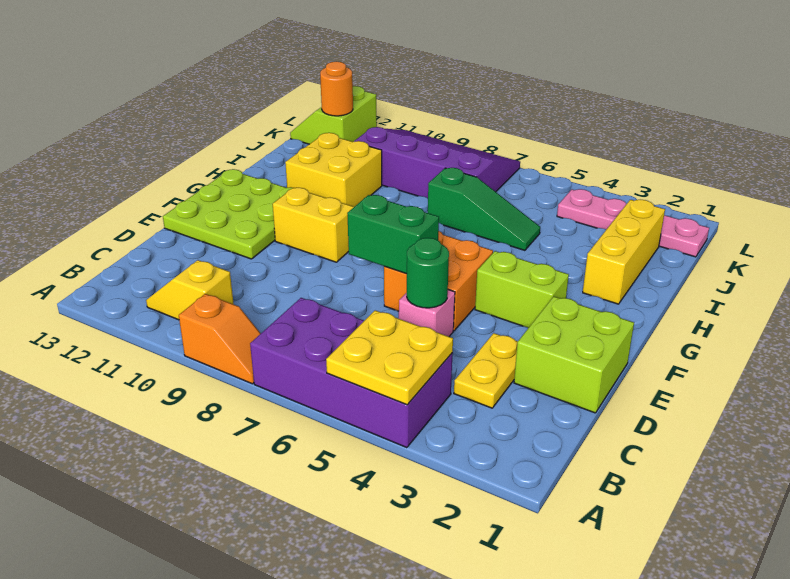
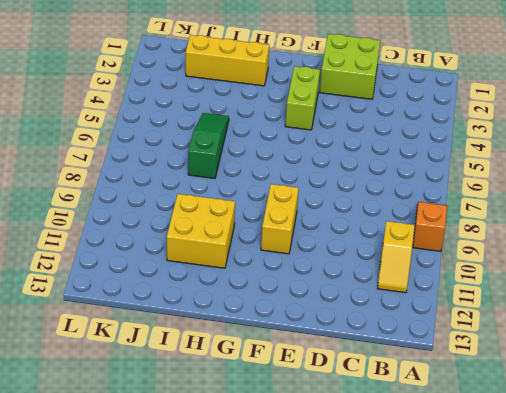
none -> purple brick A4:B7 level 1
none -> yellow plate C3:D3 level 1
none -> pink brick D5 level 1

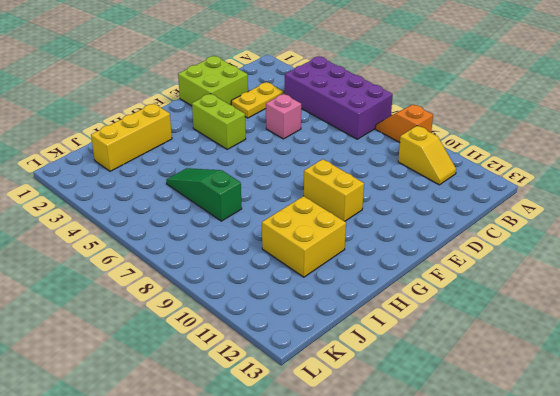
none -> orange brick E5:F6 level 1
none -> lime plate E11:G13 level 1
none -> purple slope J7:L10 level 1 top J

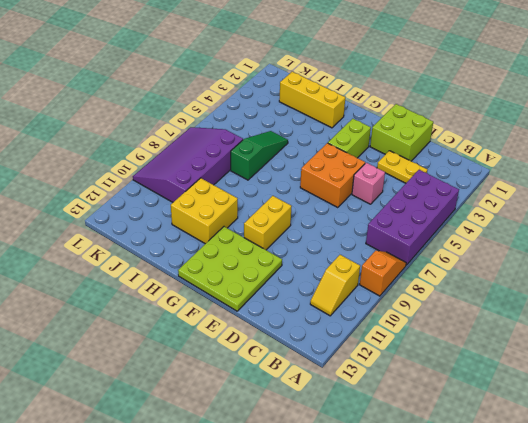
none -> pink plate K1:K4 level 1
none -> lime slope K12:L13 level 1 top 12
none -> yellow plate A4:B5 level 2

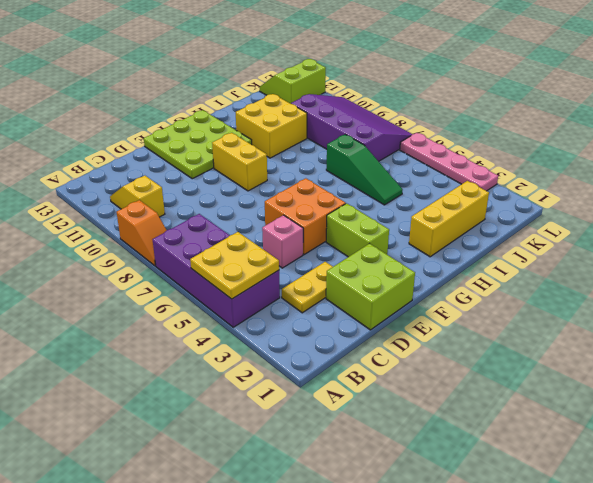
pink plate L3:L6 level 1 -> pink plate K1:K4 level 1
none -> green round brick D5 level 2
none -> green brick E6:E7 level 2
none -> orange round brick K12 level 2

